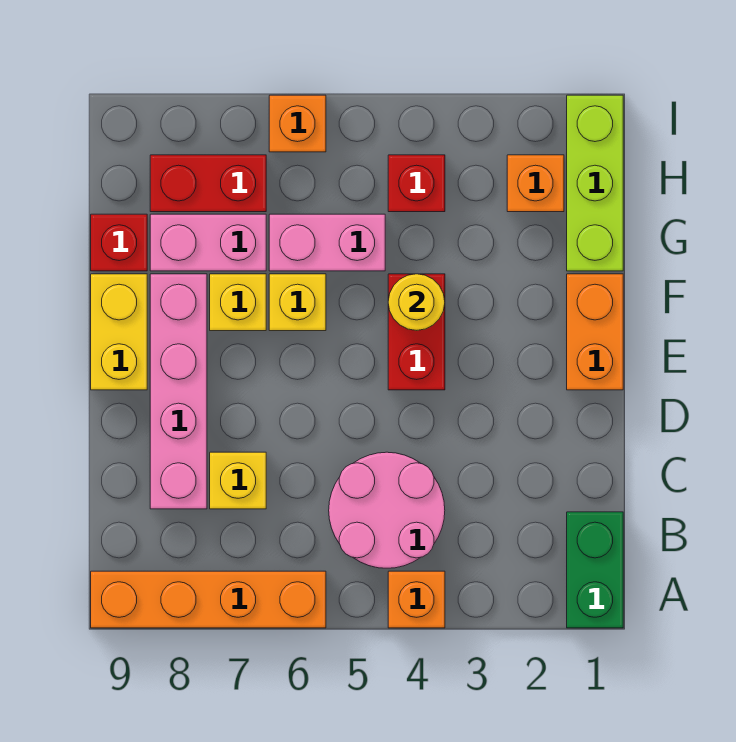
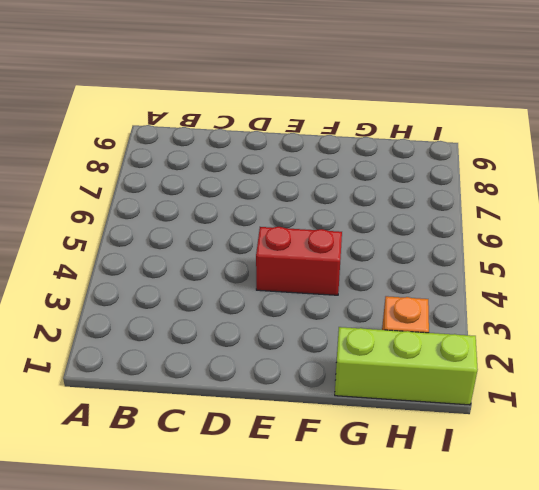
none -> green brick A1:B1 level 1
none -> orange brick A4 level 1
none -> orange brick A6:A9 level 1

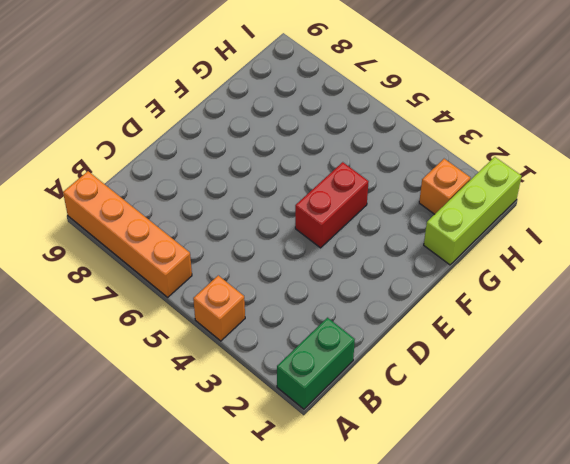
none -> pink round brick B4:C5 level 1
none -> yellow brick C7 level 1
none -> pink brick C8:F8 level 1

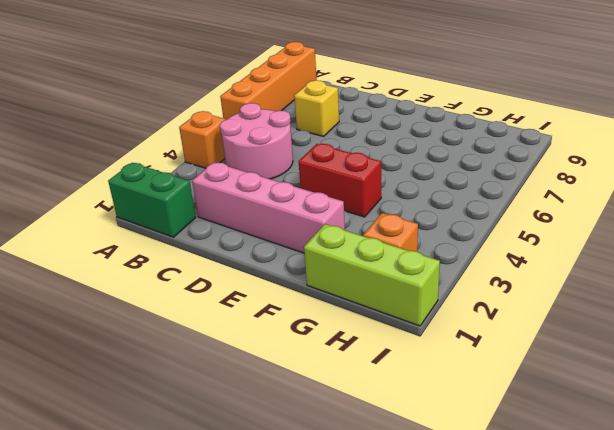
pink brick C2:F2 level 1 -> pink brick C8:F8 level 1
none -> orange brick E1:F1 level 1
none -> yellow brick E9:F9 level 1
none -> yellow brick F6 level 1

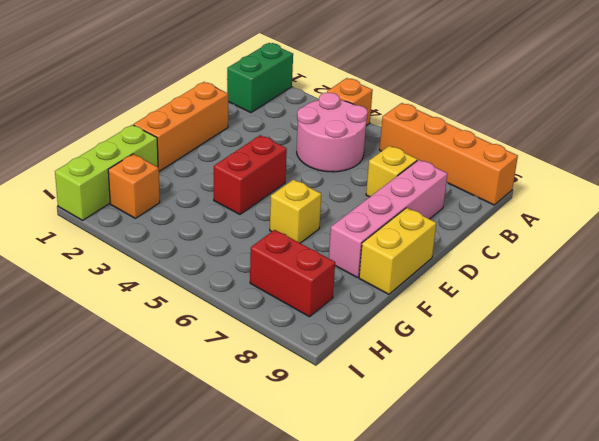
orange brick D1:F1 level 1 -> orange brick E1:F1 level 1
none -> yellow brick F7 level 1
none -> pink brick G5:G6 level 1
none -> pink brick G7:G8 level 1

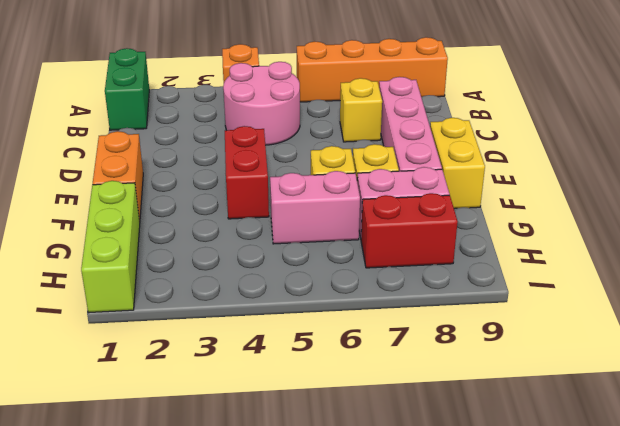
none -> red brick G9 level 1
none -> orange brick H2 level 1
none -> red brick H4 level 1

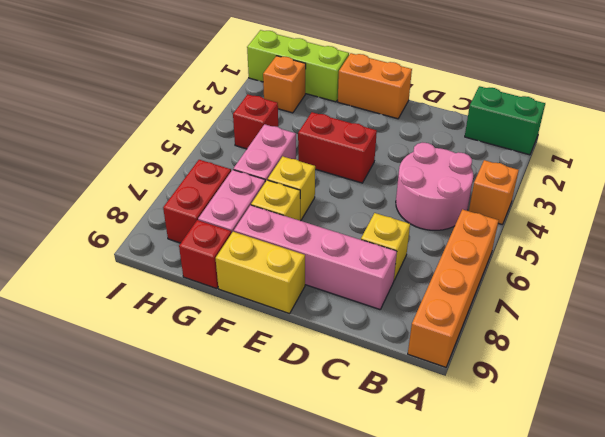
none -> orange brick I6 level 1
none -> yellow round brick F4 level 2

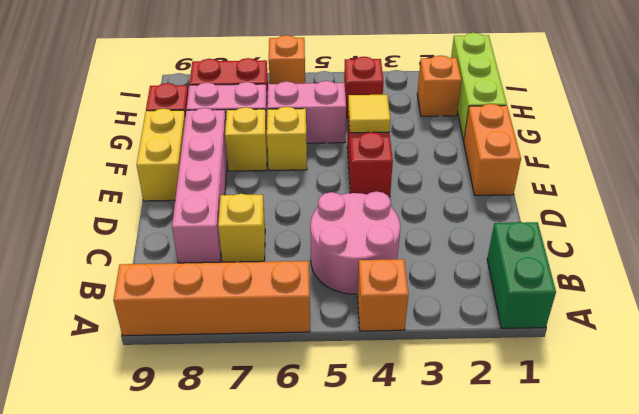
yellow tile F4 level 2 -> yellow round brick F4 level 2

